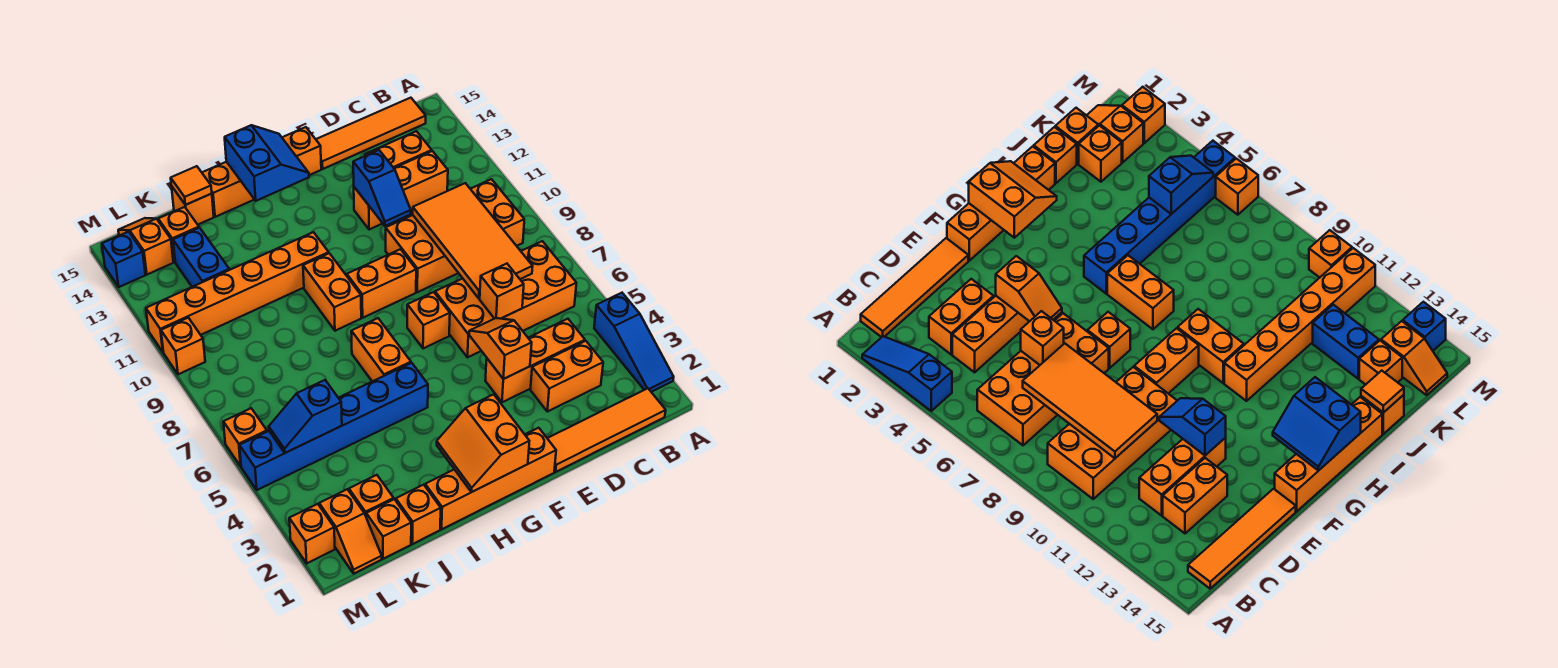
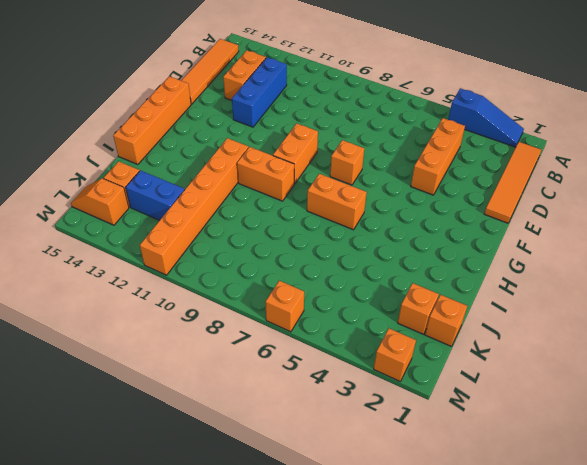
blue brick C12:E12 level 1 -> orange brick C12:E12 level 1
none -> orange brick B6:E7 level 1
none -> orange brick B9:E10 level 1
none -> orange brick C3:D3 level 1
none -> orange brick F1:I1 level 1

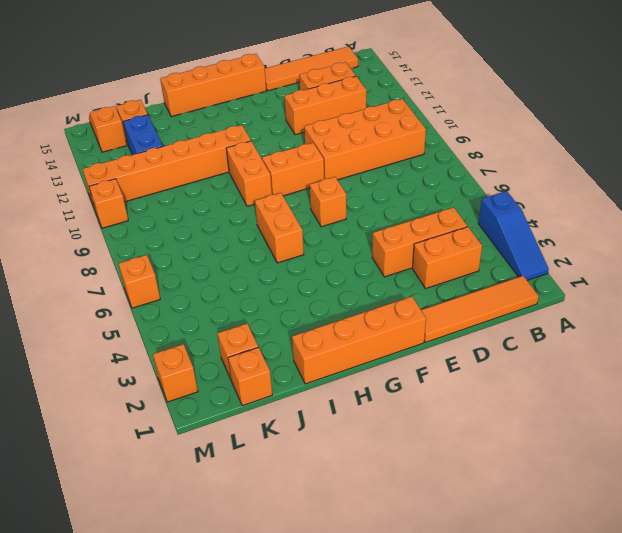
none -> orange brick B6:E7 level 1
none -> blue brick H5:M5 level 1
none -> orange brick J1 level 1
none -> orange brick J15 level 1

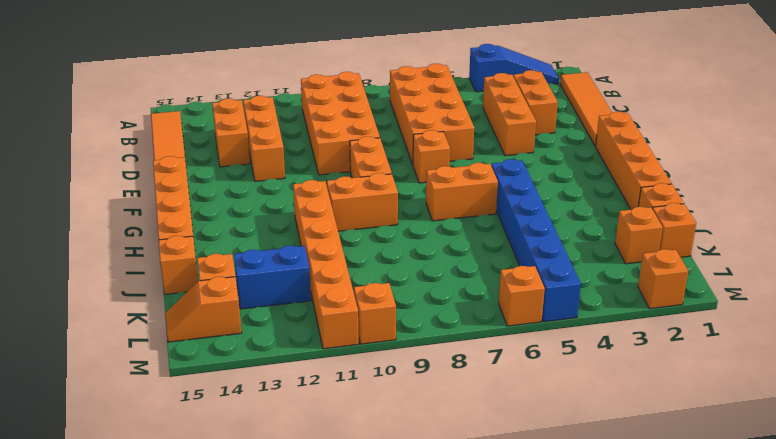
none -> orange slope L1:L2 level 1 top 2
none -> blue brick M14 level 1
none -> orange tile C7:D10 level 2
none -> orange brick D6 level 2

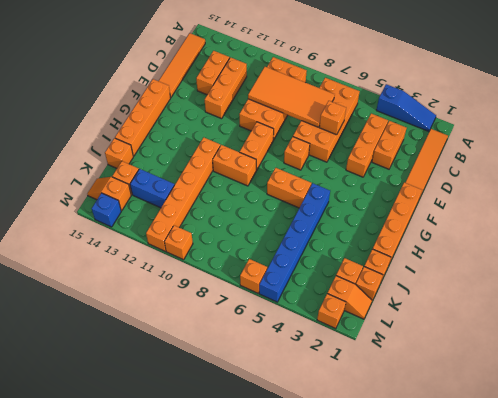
none -> orange slope E4:E5 level 2 top 4
none -> blue slope E11:E12 level 2 top 12
none -> orange slope G1:H2 level 2 top G
none -> blue slope G14:H15 level 2 top H

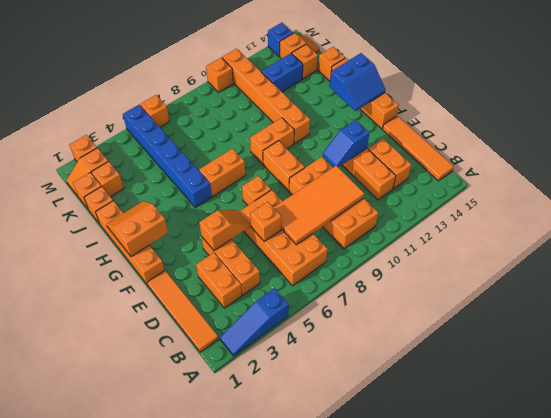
none -> orange tile J15 level 2
none -> blue slope K5:L5 level 2 top K

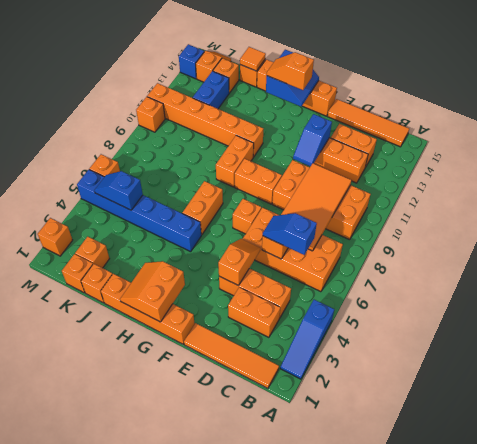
blue slope C6:D6 level 3 top C -> none
orange slope G14:H14 level 3 top G -> orange slope L1:L2 level 1 top 2

